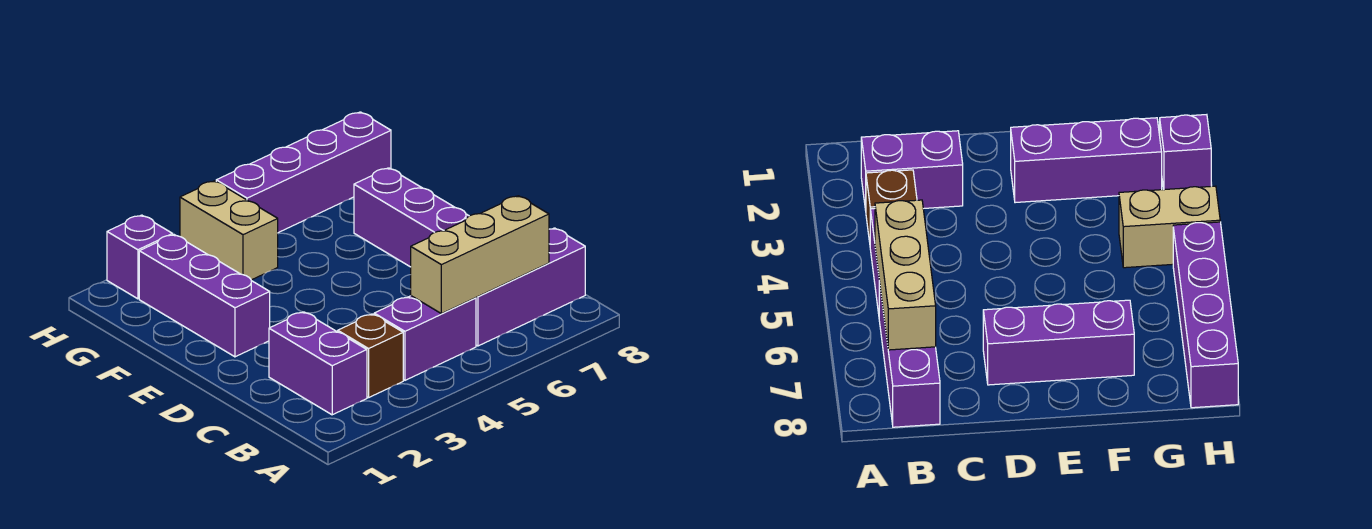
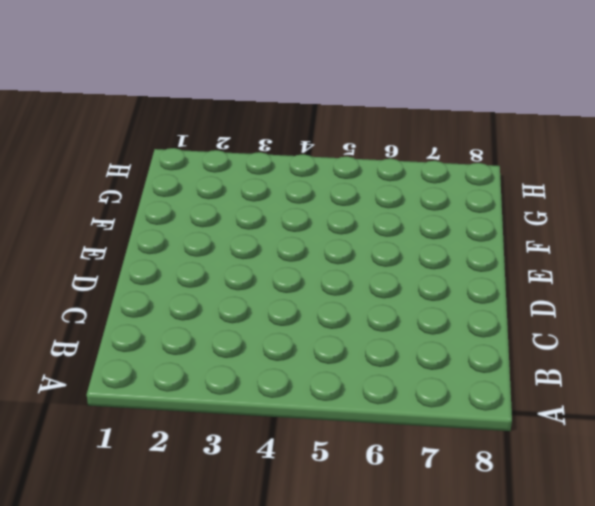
none -> purple brick B2:C2 level 1
none -> brown brick B3 level 1

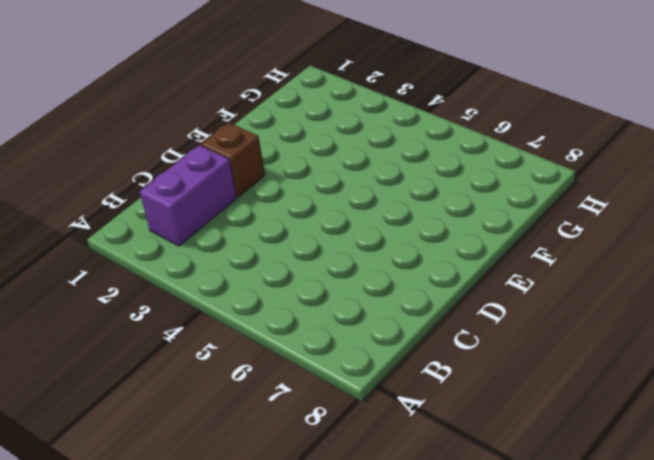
brown brick D2 level 1 -> brown brick B3 level 1
none -> purple brick B4:B5 level 1
none -> purple brick B6:B8 level 1

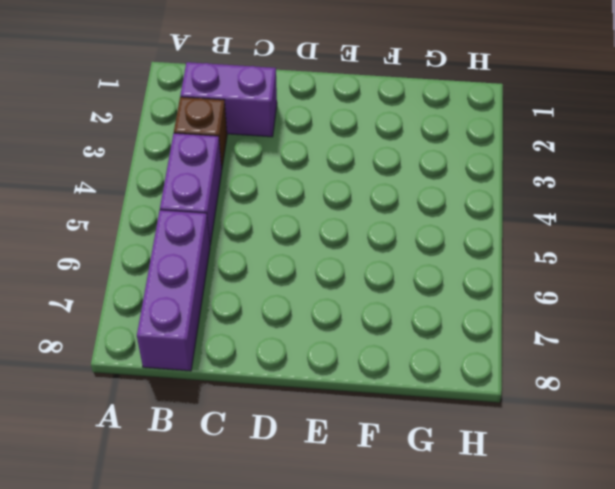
none -> purple brick D7:F7 level 1
none -> purple brick E2:G2 level 1

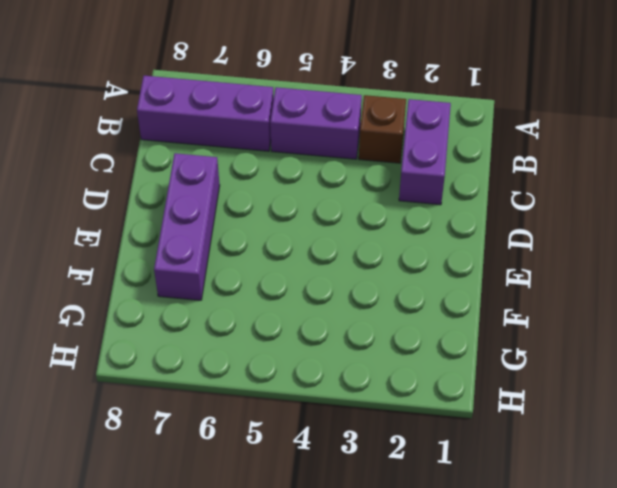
none -> purple brick E2:G2 level 1
none -> tan brick G4:H4 level 1

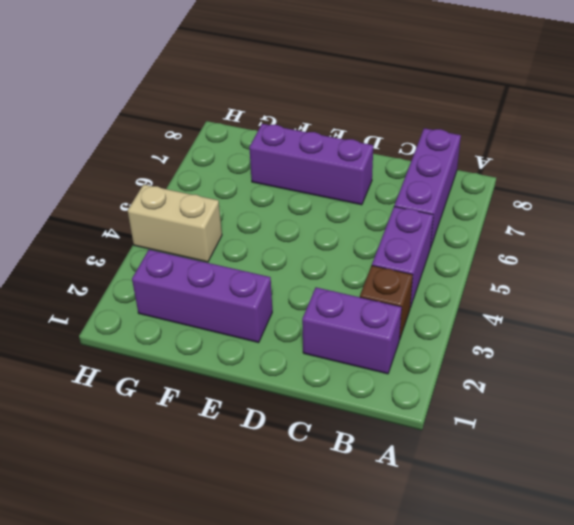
none -> purple brick H2 level 1
none -> purple brick H5:H8 level 1

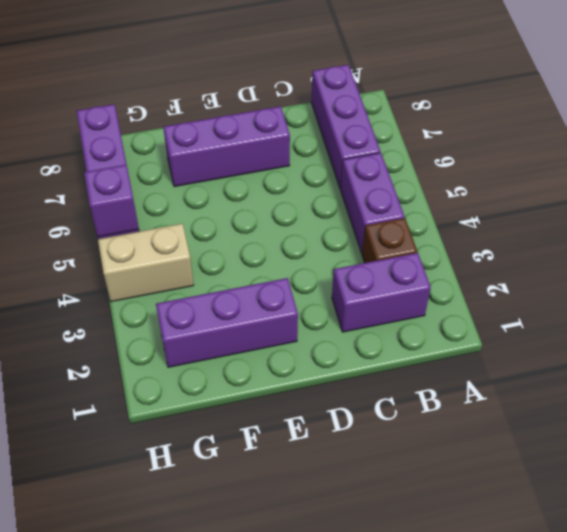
purple brick H5 level 2 -> purple brick H2 level 1
none -> tan brick B5:B7 level 2

